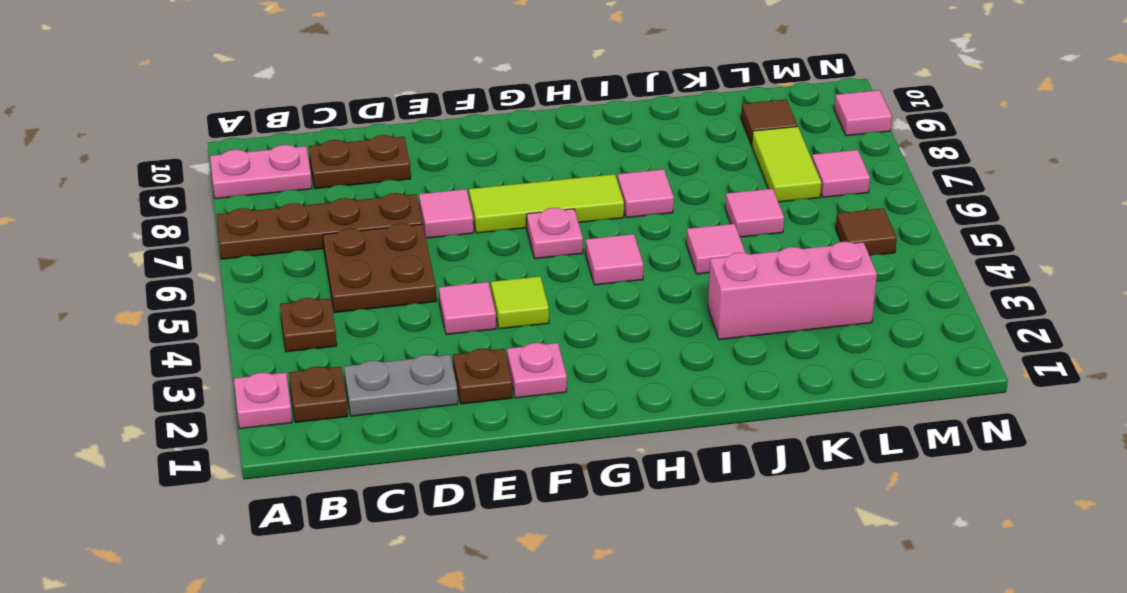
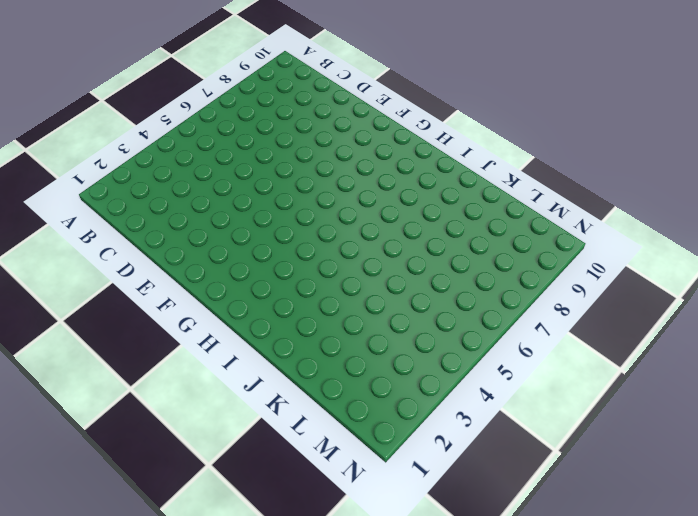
none -> pink plate A2 level 1
none -> brown plate A7:D7 level 1
none -> pink plate A9:B9 level 1

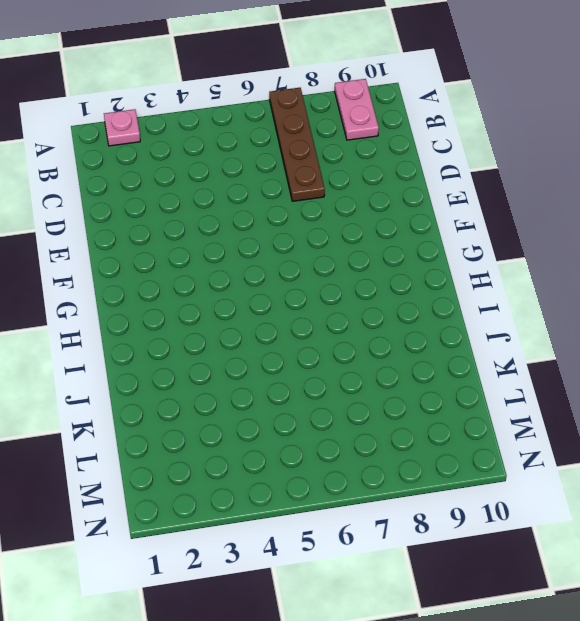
none -> brown plate B2 level 1
none -> brown plate B4 level 1
none -> grey plate C2:D2 level 1

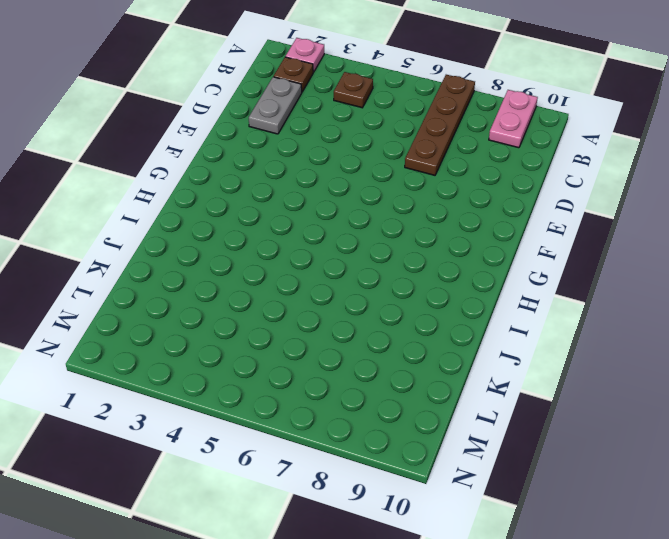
none -> brown plate C5:D6 level 1
none -> brown plate C9:D9 level 1
none -> brown plate E2 level 1

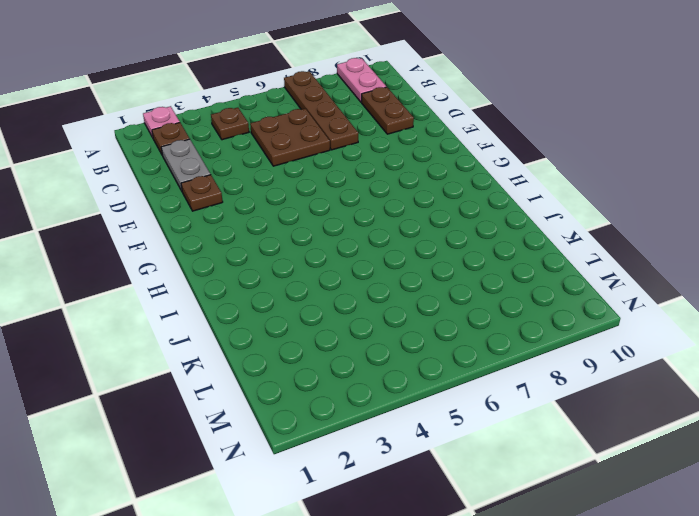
none -> pink tile E4 level 1
none -> pink tile E7 level 1
none -> pink plate F2 level 1

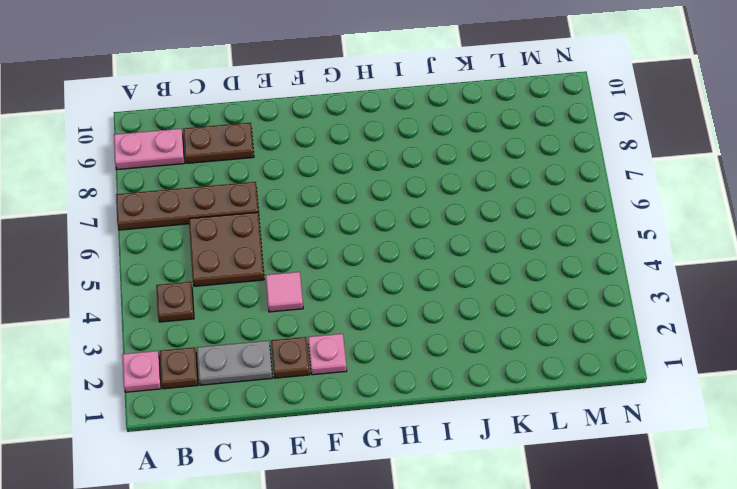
none -> pink tile E7 level 1
none -> lime tile F4 level 1
none -> lime tile F7:H7 level 1

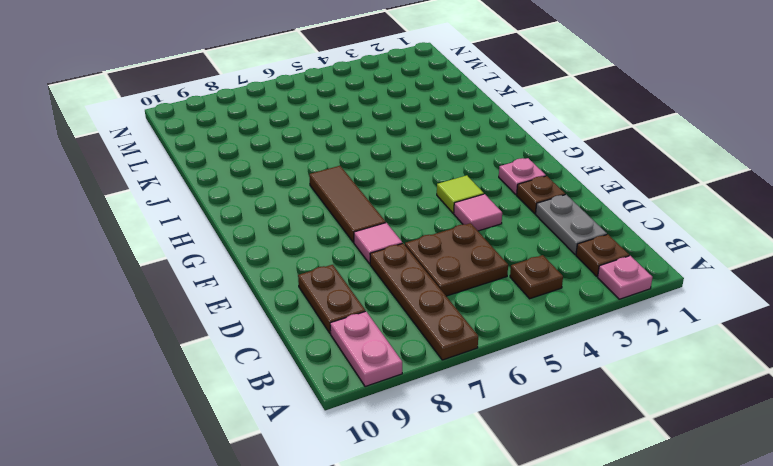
brown tile F7:H7 level 1 -> lime tile F7:H7 level 1
none -> pink plate G6 level 1
none -> pink tile H5 level 1
none -> pink tile I7 level 1

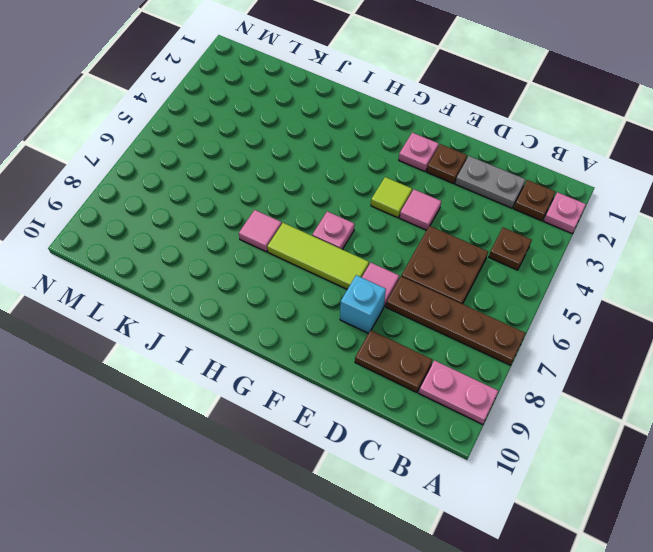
cyan brick E8 level 1 -> none
none -> pink tile H5 level 1
none -> pink brick J3:L3 level 1
none -> pink tile J5 level 1

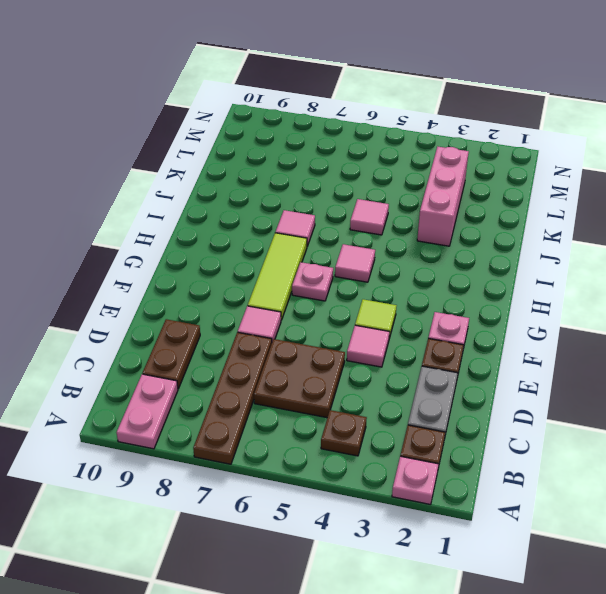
none -> pink tile K6 level 1
none -> lime tile L7:L8 level 1
none -> brown tile L9 level 1

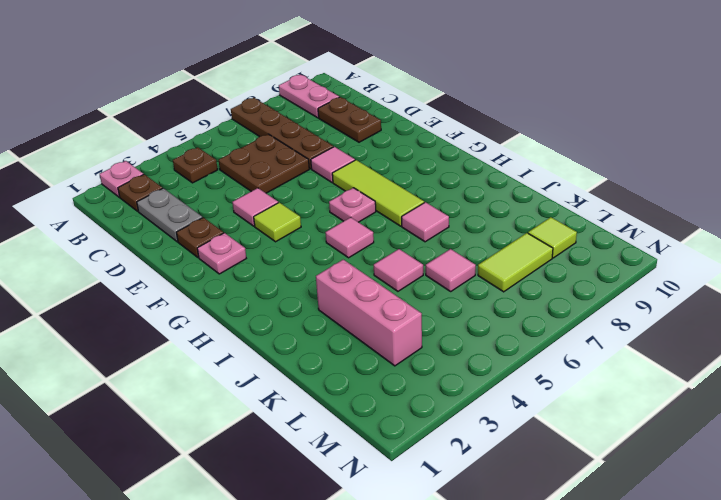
lime tile L9 level 1 -> brown tile L9 level 1
none -> brown tile M5 level 1
none -> pink tile M7 level 1
none -> pink tile N9 level 1

